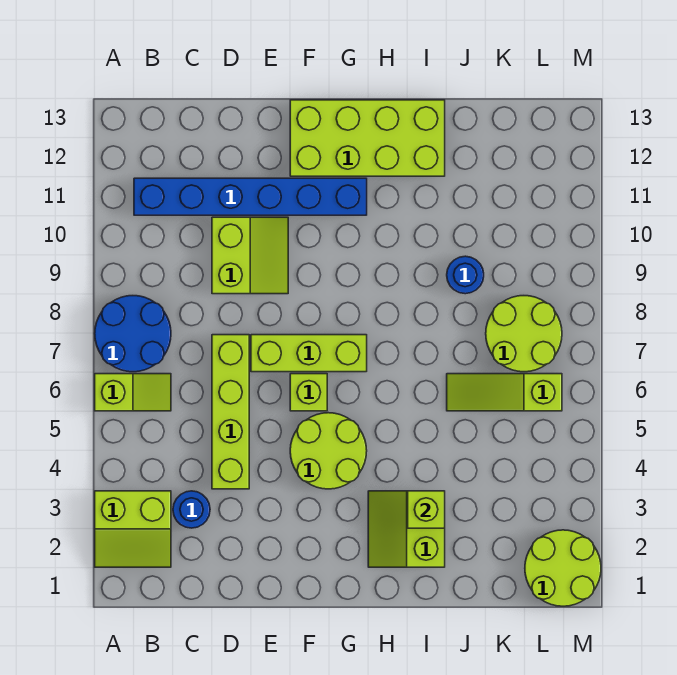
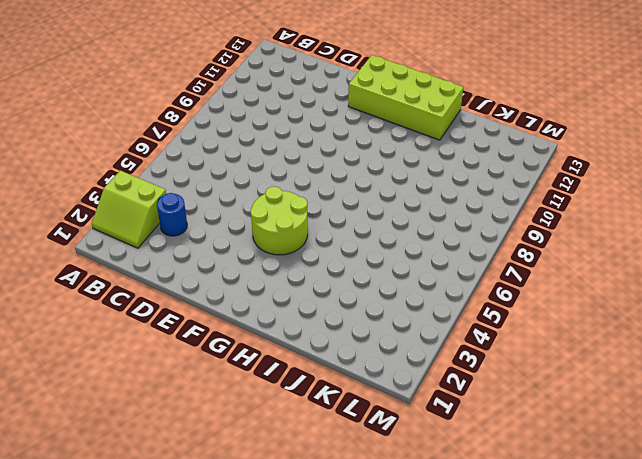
none -> lime slope A6:B6 level 1 top A
none -> blue round brick A7:B8 level 1
none -> blue brick B11:G11 level 1

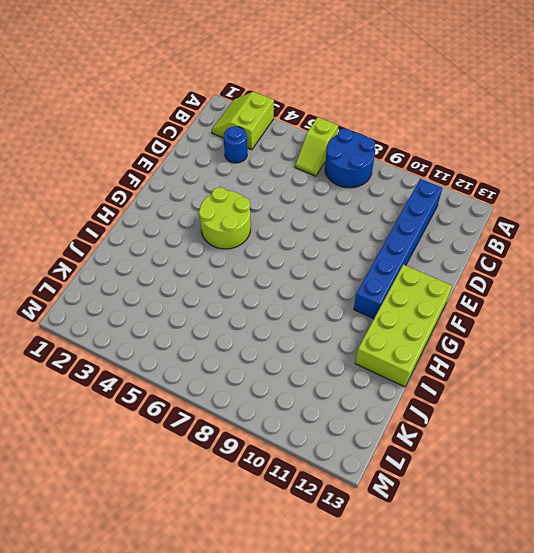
none -> lime brick D4:D7 level 1
none -> lime slope D9:E10 level 1 top D
none -> lime brick E7:G7 level 1

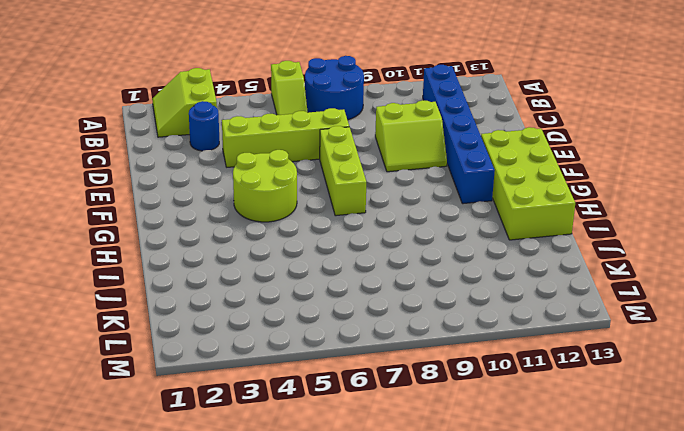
none -> lime brick F6 level 1
none -> lime slope H2:I3 level 1 top I
none -> lime slope J6:L6 level 1 top L

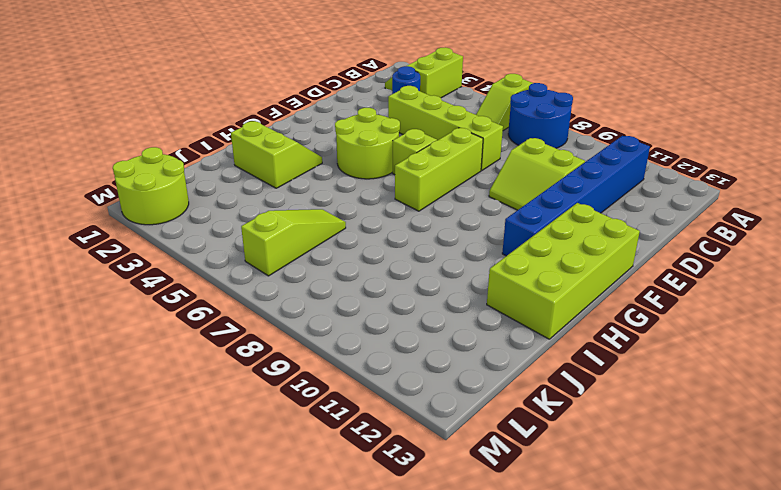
none -> blue round brick J9 level 1
none -> lime round brick K7:L8 level 1
none -> lime brick I3 level 2

